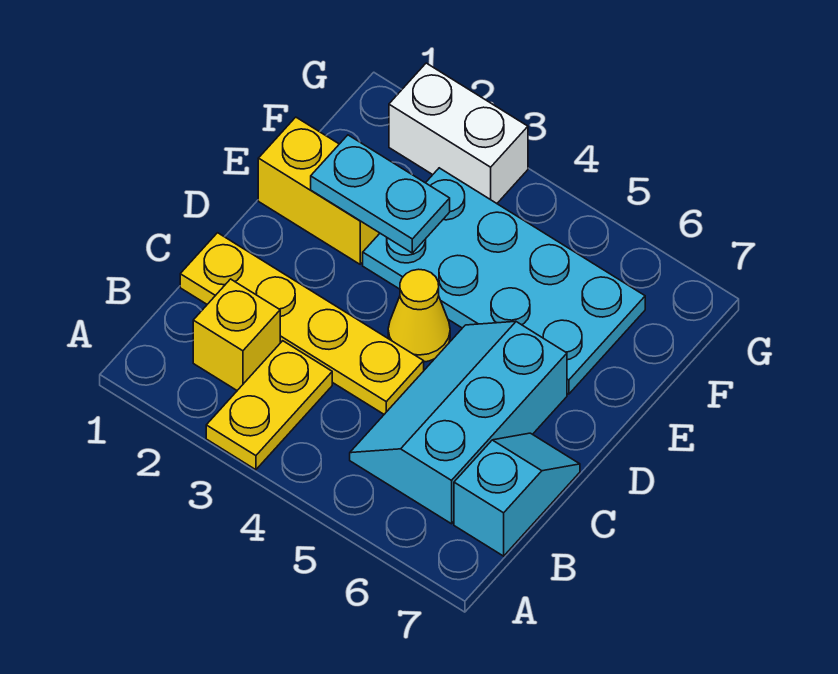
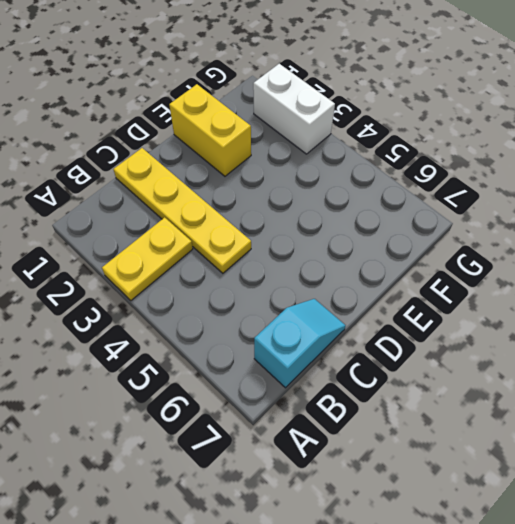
none -> yellow brick B2 level 1
none -> cyan slope B5:D6 level 1 top 6

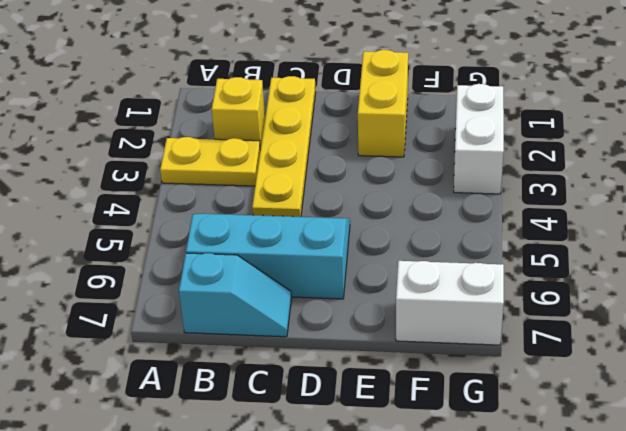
white brick F7:G7 level 1 -> none
none -> yellow cone D4 level 1
none -> cyan plate E3:F6 level 1

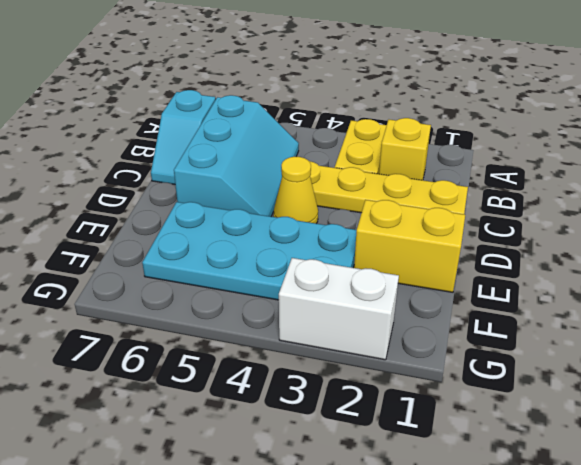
none -> cyan plate E2:E3 level 2

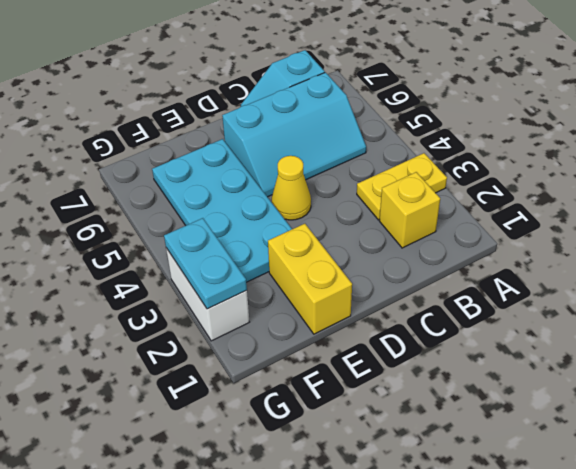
cyan plate G2:G3 level 2 -> cyan plate E2:E3 level 2
none -> yellow plate C1:C4 level 1

